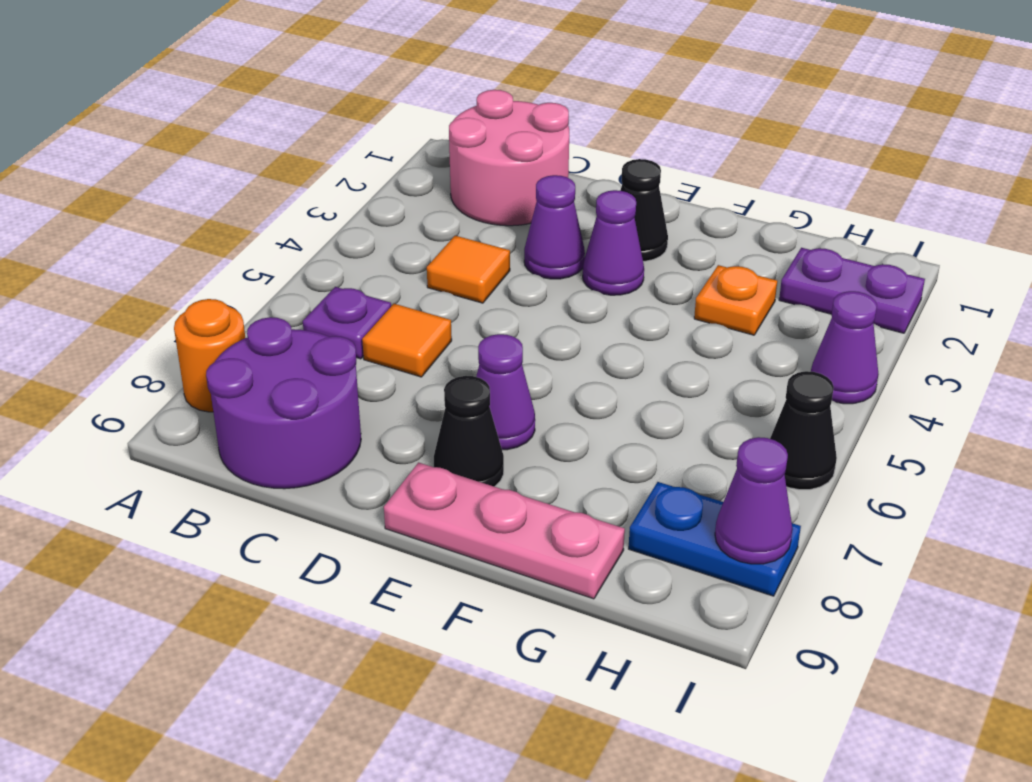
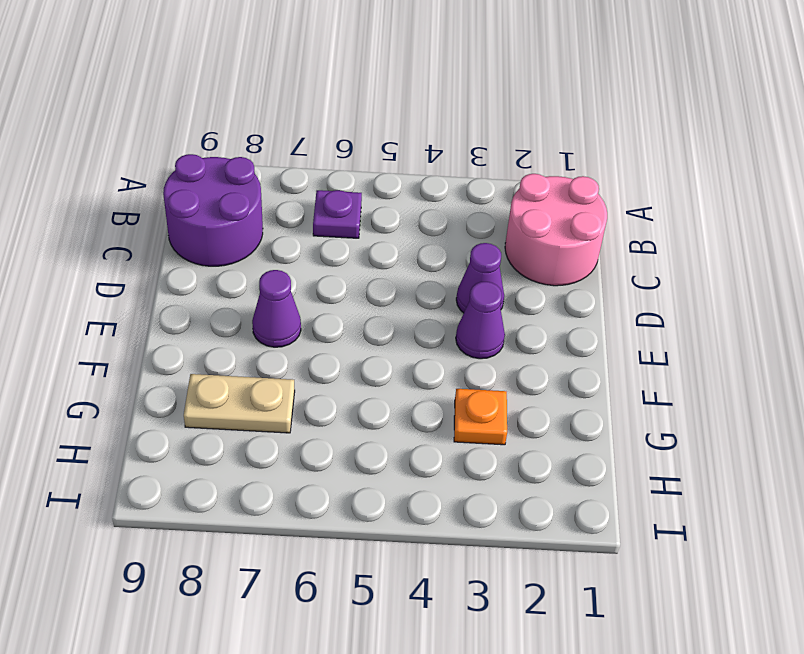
tan plate G7:G8 level 1 -> none
none -> orange round brick A8 level 1
none -> orange tile C4 level 1
none -> orange tile C6 level 1

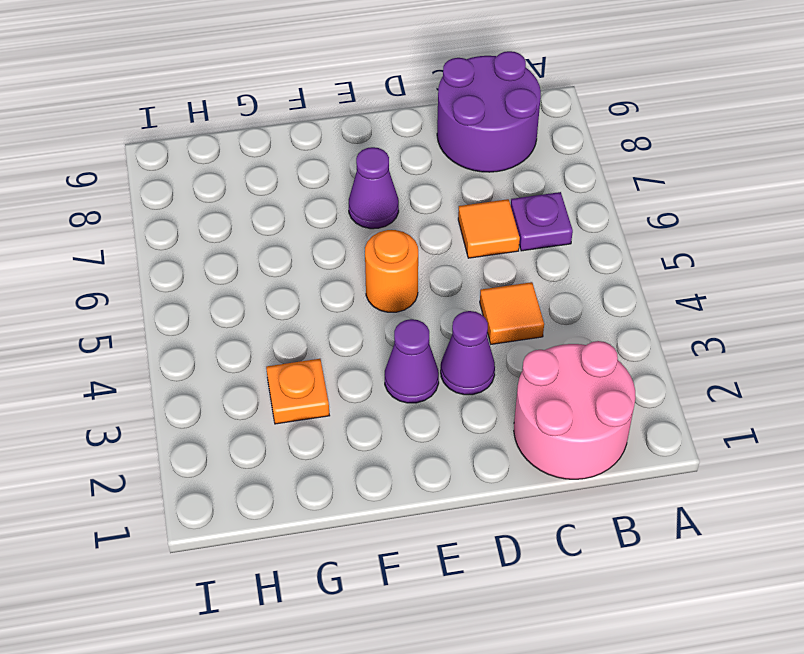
orange round brick E5 level 1 -> orange round brick A8 level 1
none -> black cone E2 level 1
none -> black cone E8 level 1
none -> pink plate E9:G9 level 1

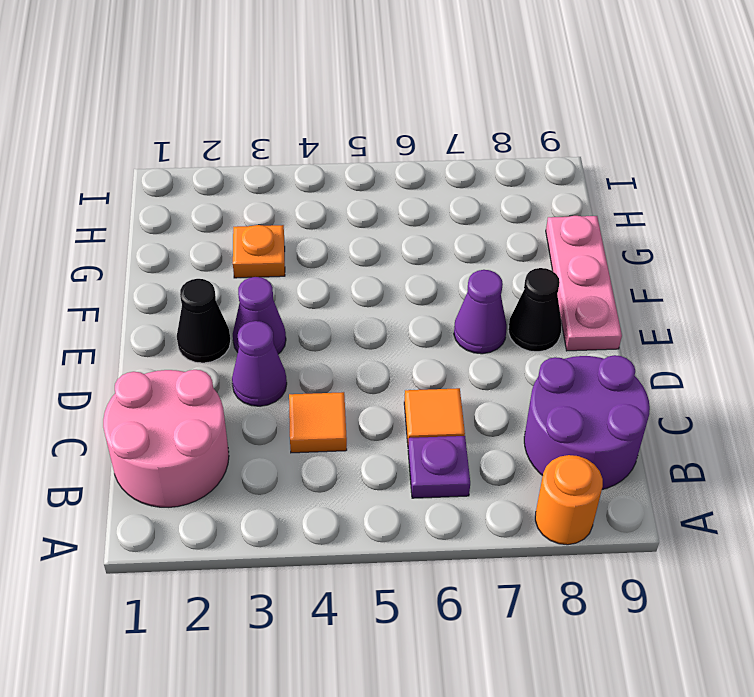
none -> purple plate H2:I2 level 1
none -> blue plate H8:I8 level 1
none -> purple cone I4 level 1

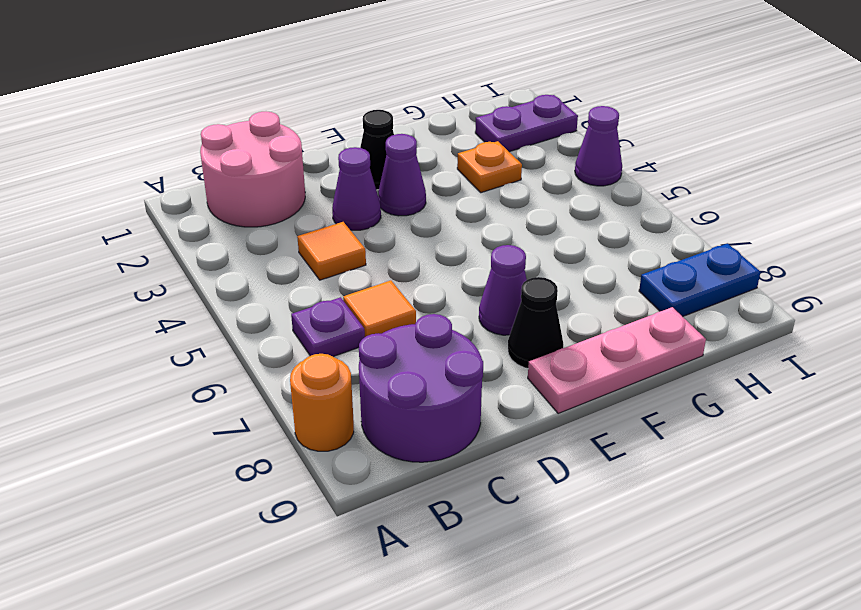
none -> black cone I6 level 1
none -> purple cone I8 level 2

